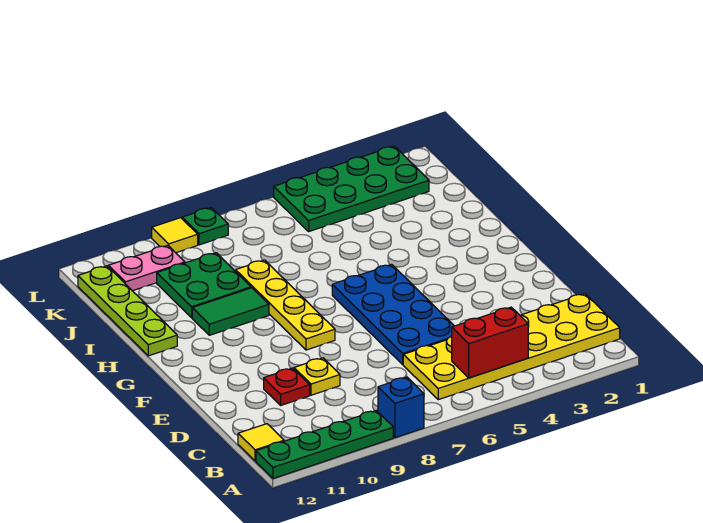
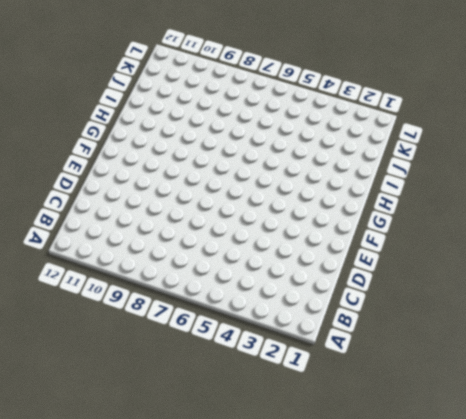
none -> blue brick A8 level 1
none -> green plate A9:A12 level 1
none -> yellow plate B1:C6 level 1

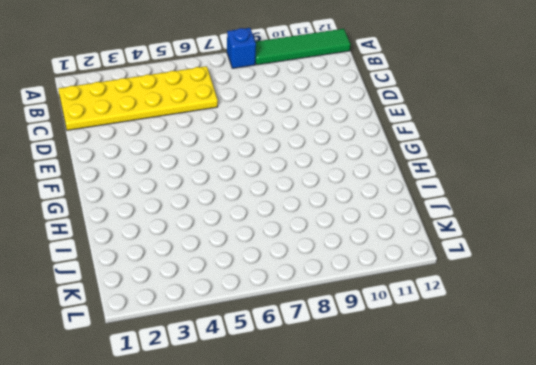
green tile A9:A12 level 1 -> green plate A9:A12 level 1
none -> yellow tile B12 level 1
none -> blue plate D5:G6 level 1
none -> yellow plate D9 level 1

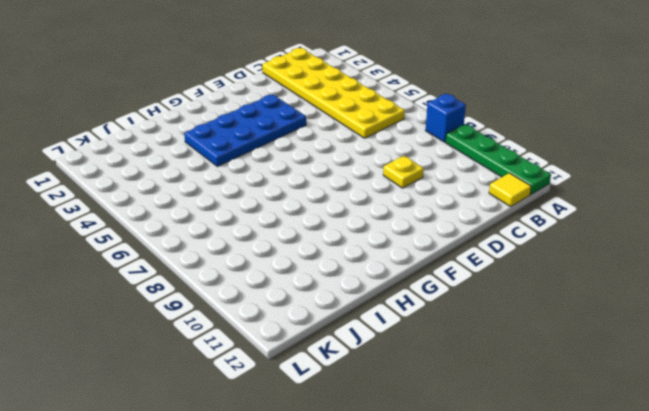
blue plate E3:H4 level 1 -> blue plate D5:G6 level 1
none -> red plate D10 level 1
none -> yellow plate F8:I8 level 1
none -> green tile H9:H10 level 1

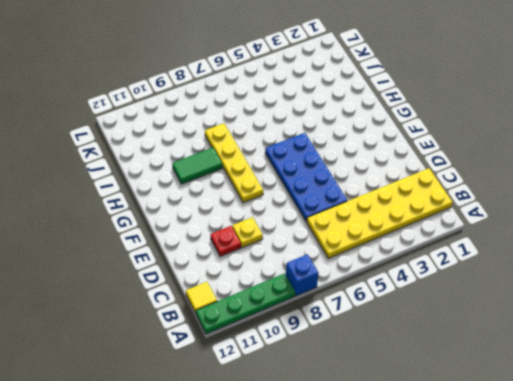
none -> lime plate H12:K12 level 1
none -> green plate I9:J10 level 1
none -> green plate K2:L5 level 1

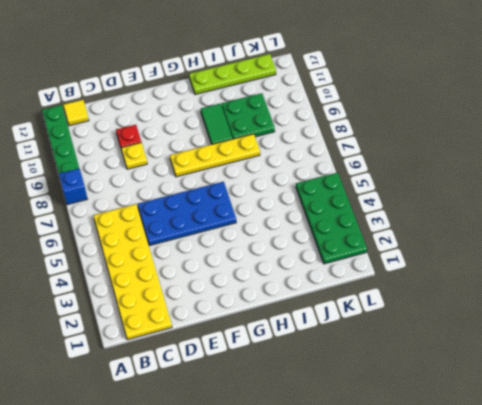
none -> pink plate K10:K11 level 1
none -> green plate L8 level 1
none -> yellow tile L9 level 1

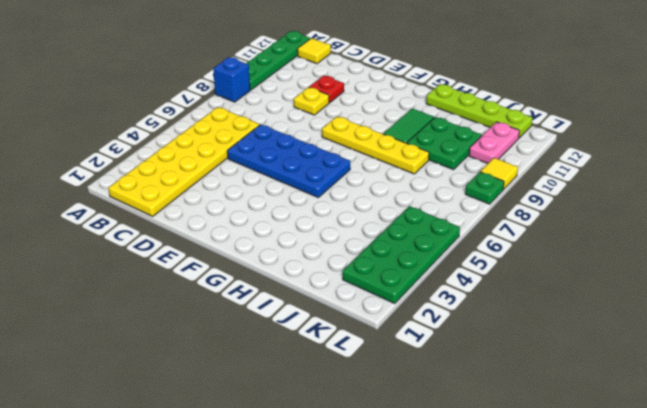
none -> red brick B4:B5 level 2

